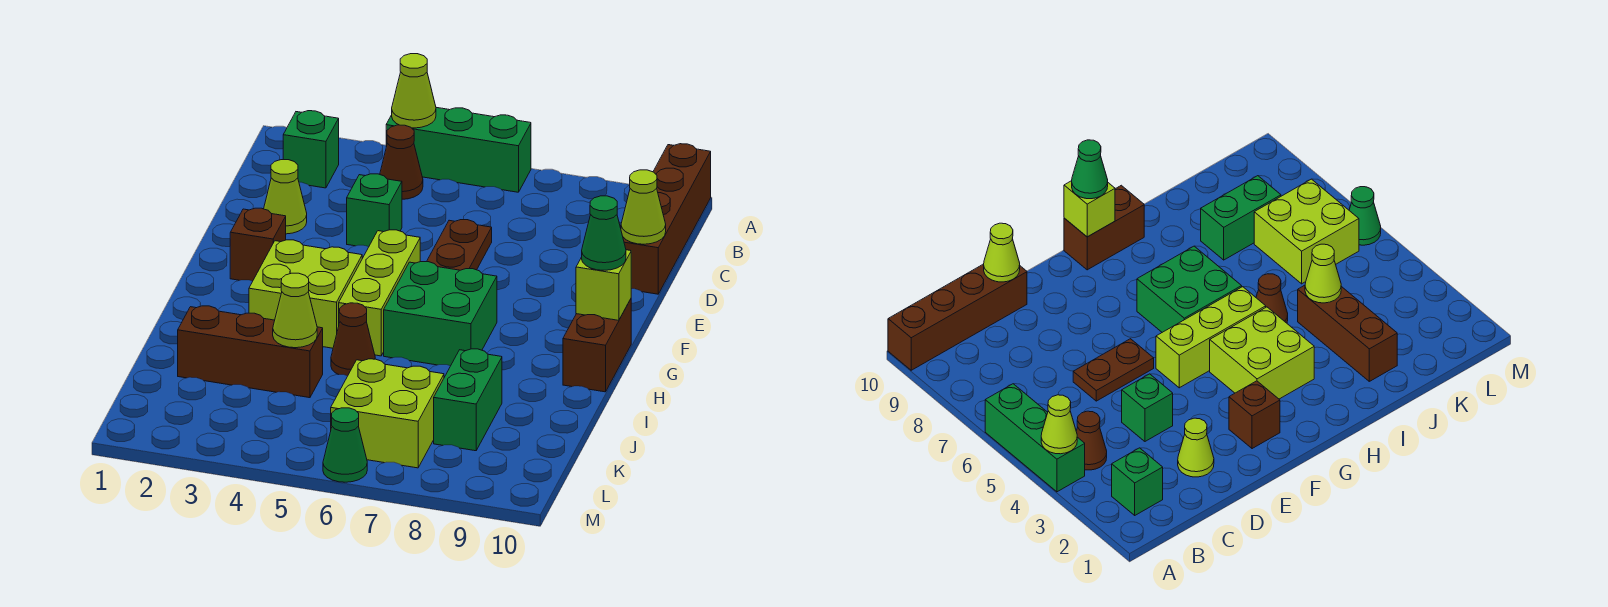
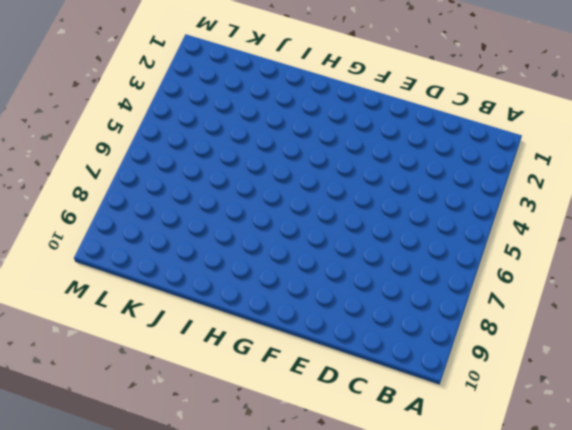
none -> green brick A4:A6 level 1
none -> brown brick A10:D10 level 1
none -> green brick B2 level 1

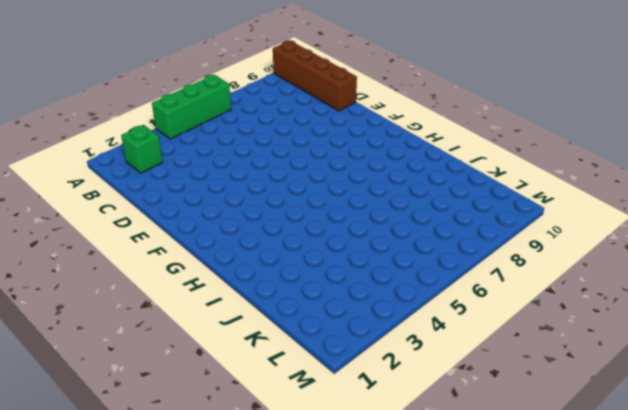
none -> brown cone B4 level 1
none -> lime cone D2 level 1
none -> green brick D4 level 1

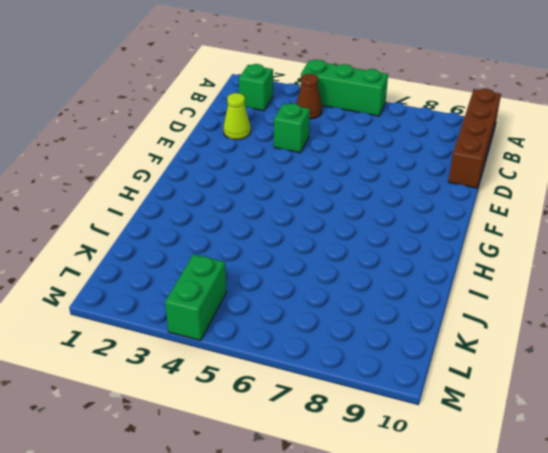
green brick L4:M4 level 1 -> green brick J8:K8 level 1
none -> brown plate D6:E6 level 1
none -> brown brick F2 level 1
none -> lime brick F5:H5 level 1

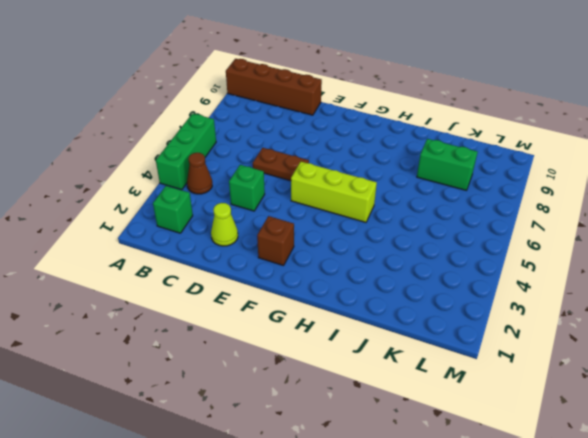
none -> lime brick G3:H4 level 1
none -> green brick G6:H7 level 1
none -> brown brick G10:H10 level 1

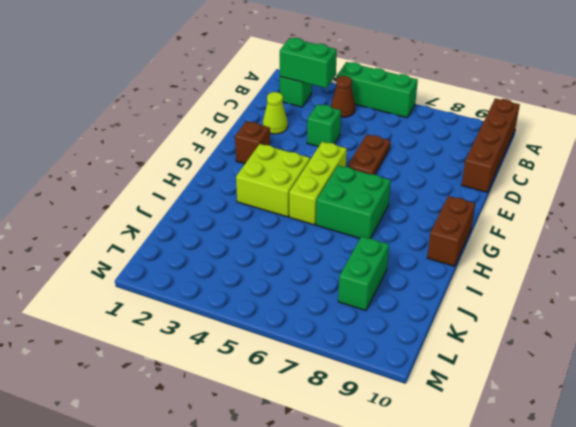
green brick B2:B3 level 2 -> none
none -> brown cone I5 level 1
none -> brown brick J2:J4 level 1
none -> lime brick K6:L7 level 1

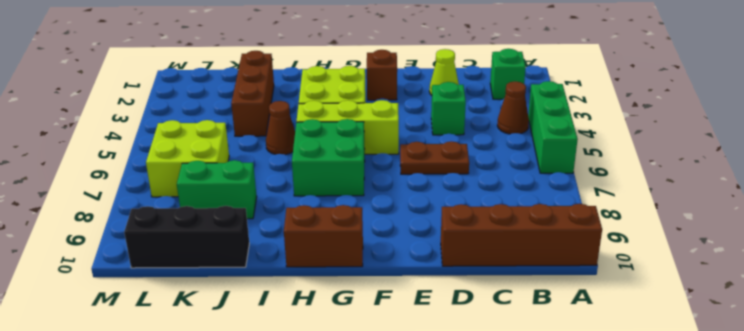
black brick J10:L10 level 1 -> none
none -> green cone M6 level 1
none -> lime cone A4 level 2
none -> lime cone D10 level 2

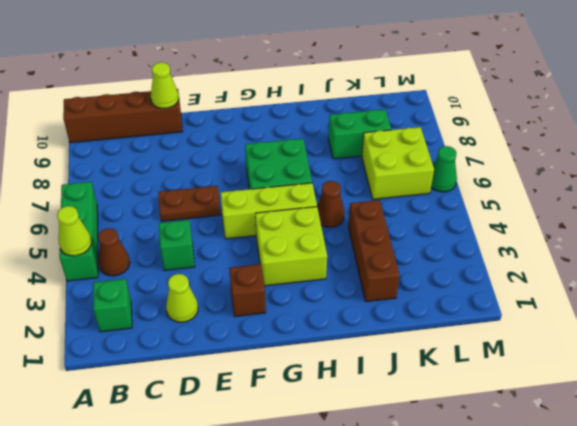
none -> brown brick G10:H10 level 1
none -> lime brick G10 level 2
none -> lime cone J4 level 2

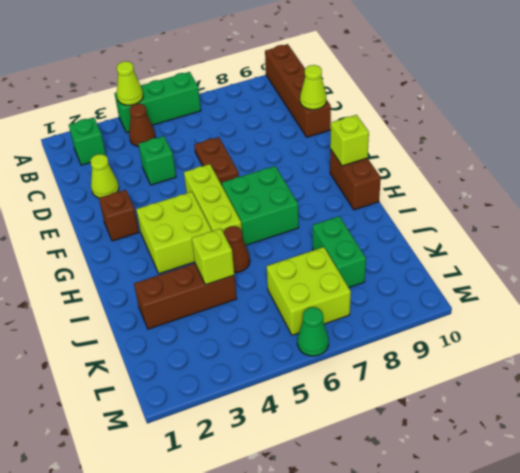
lime brick J4 level 2 -> lime cone J4 level 2
none -> green cone G10 level 3

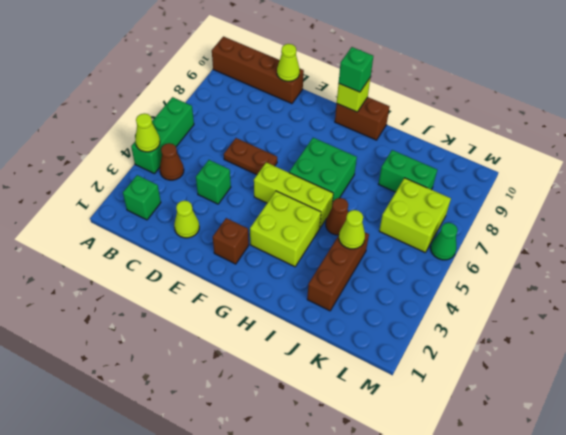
green brick G10 level 3 -> green cone G10 level 3

